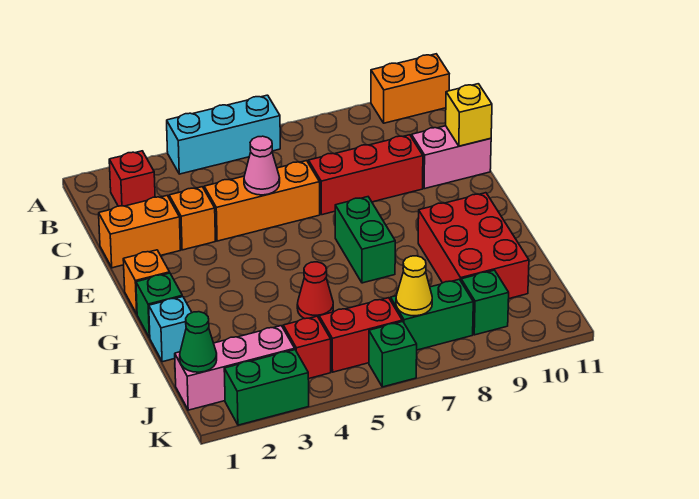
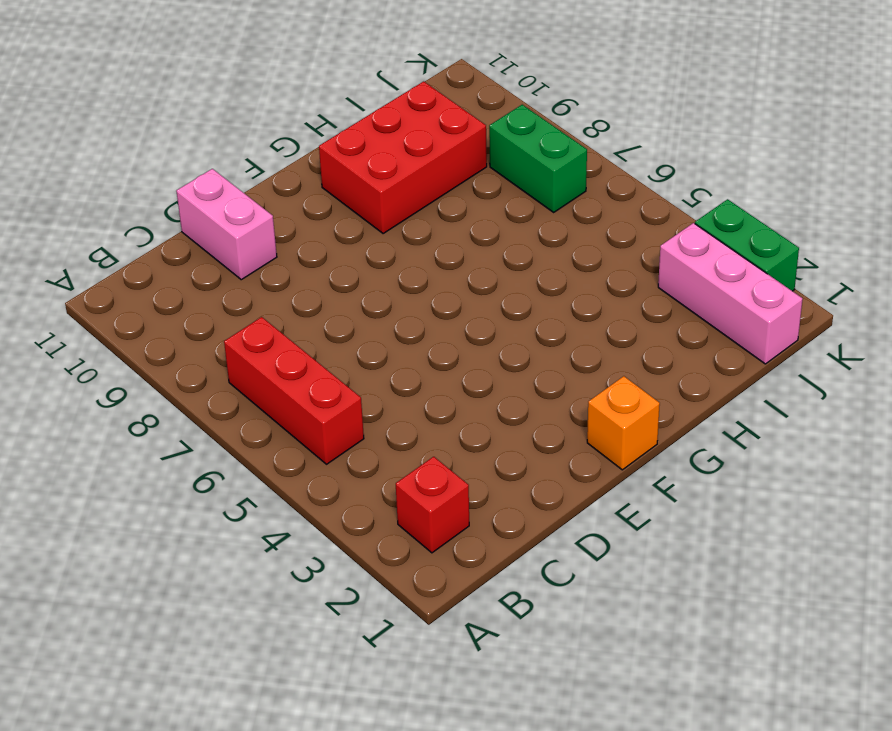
red brick B5:B7 level 1 -> red brick D7:D9 level 1
none -> cyan brick A4:A6 level 1
none -> orange brick A10:A11 level 1
none -> orange brick D1:D2 level 1

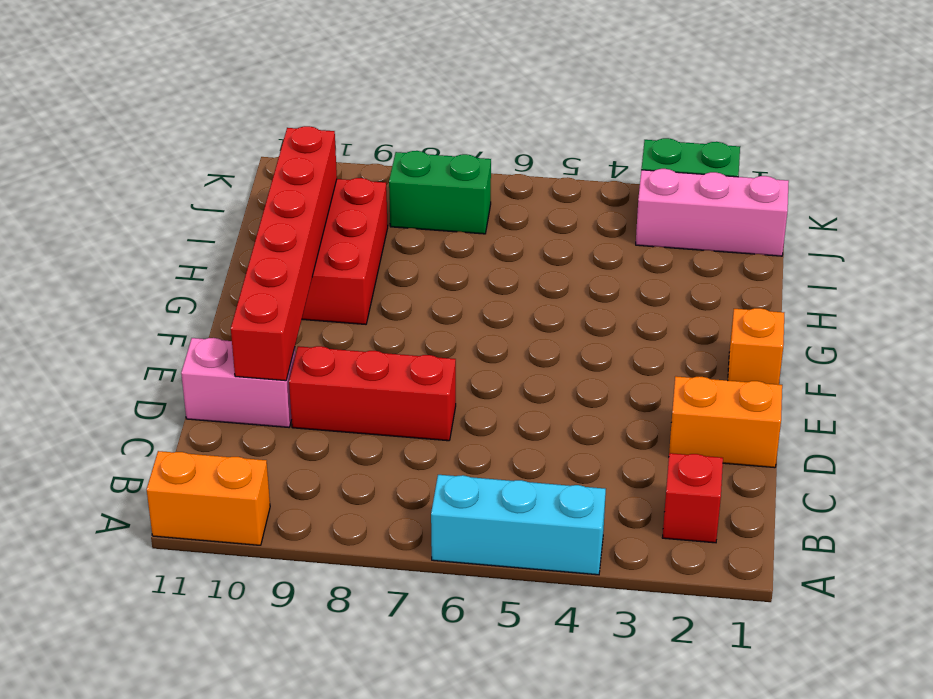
red brick D10:I10 level 2 -> none
none -> orange brick D3 level 1
none -> orange brick D4:D6 level 1
none -> green brick F7:G7 level 1

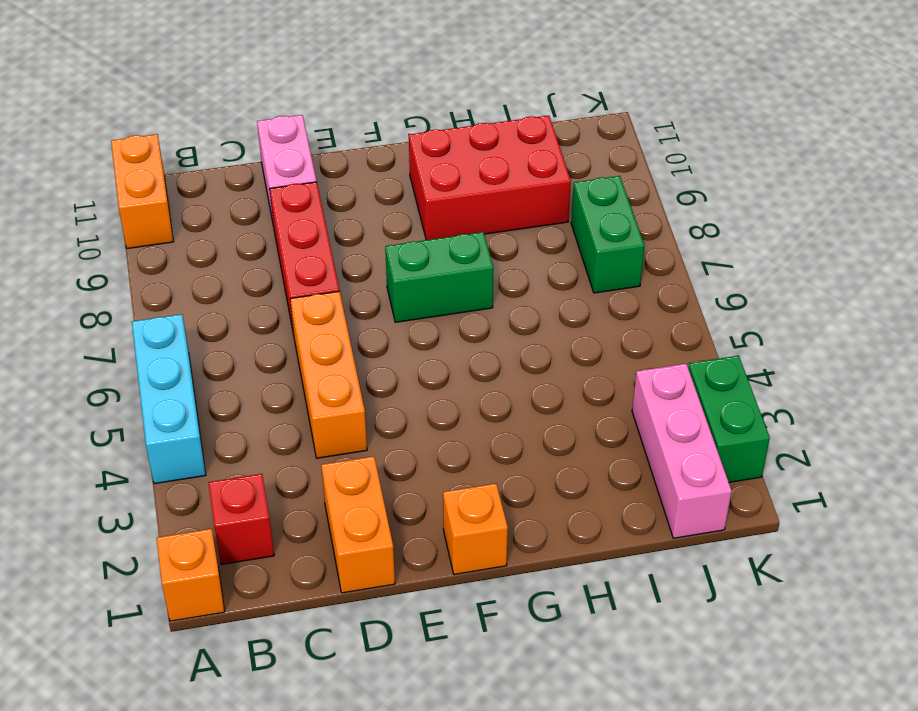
orange brick A1 level 1 -> orange brick D3 level 1
none -> green brick G1 level 1
none -> cyan brick H1 level 1
none -> red cone H5 level 1

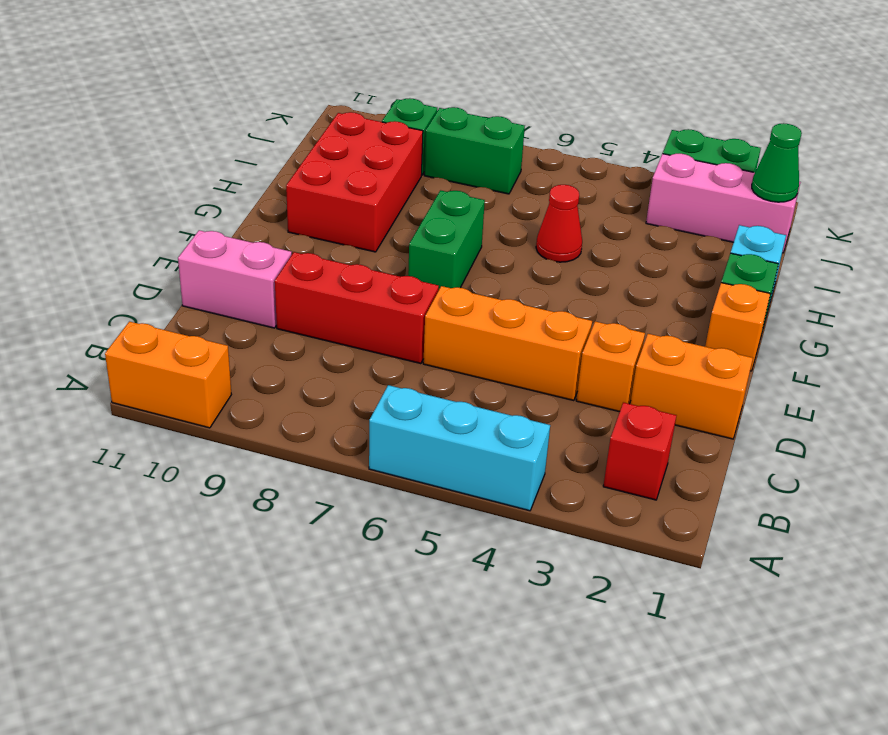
none -> red brick J4 level 1
none -> red brick J5:J6 level 1
none -> green brick K6 level 1

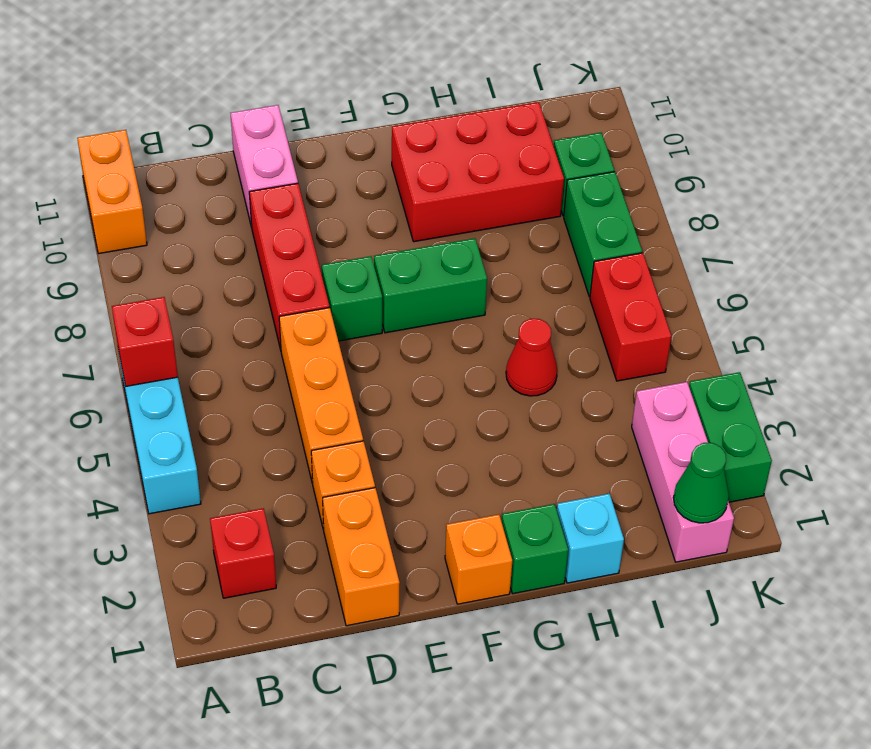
red brick A6 level 2 -> red brick J4 level 1
green brick E7 level 1 -> green brick K6 level 1
none -> pink cone D5 level 2
none -> yellow brick D11 level 2
none -> yellow cone J7 level 2

